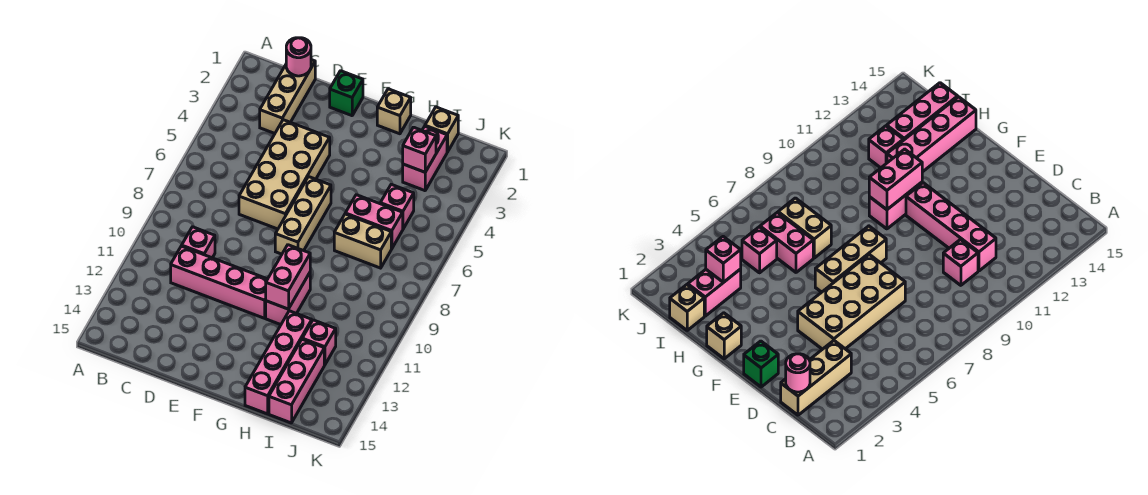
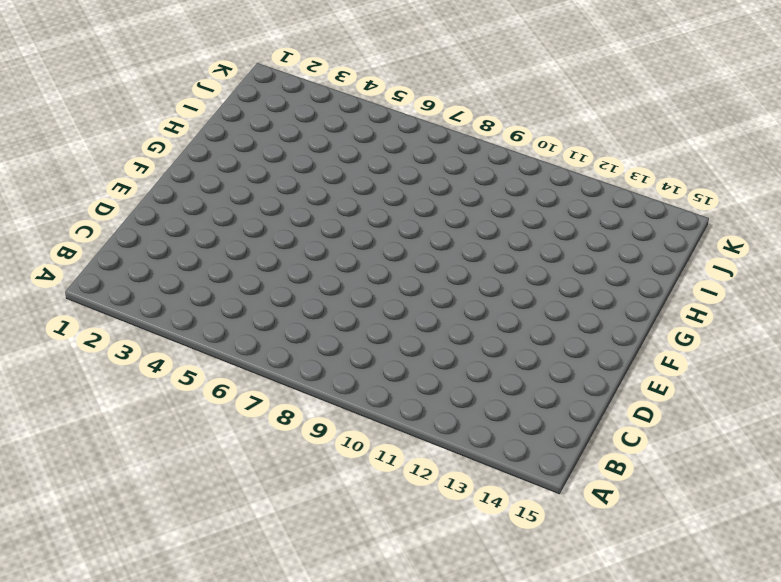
none -> tan brick C1:C3 level 1
none -> pink brick C10 level 1
none -> pink brick C11:F11 level 1

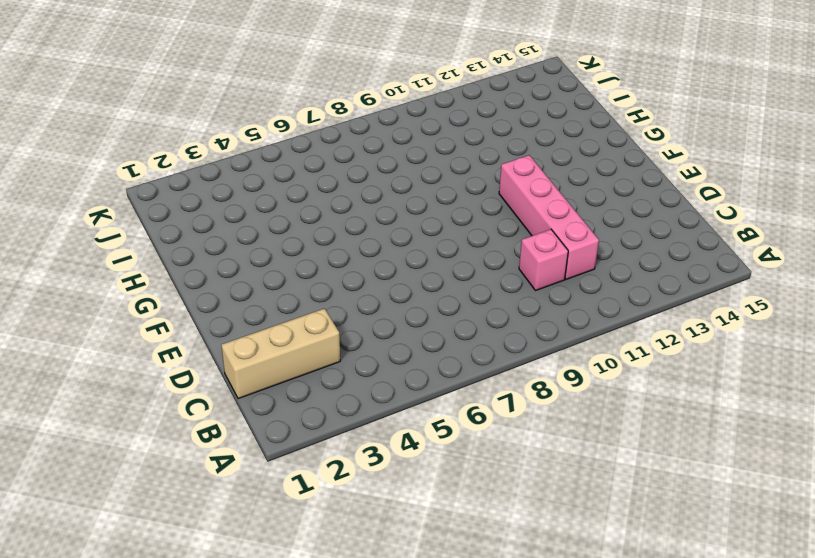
none -> tan brick D4:E7 level 1
none -> green brick E1 level 1
none -> tan brick F6:F8 level 1

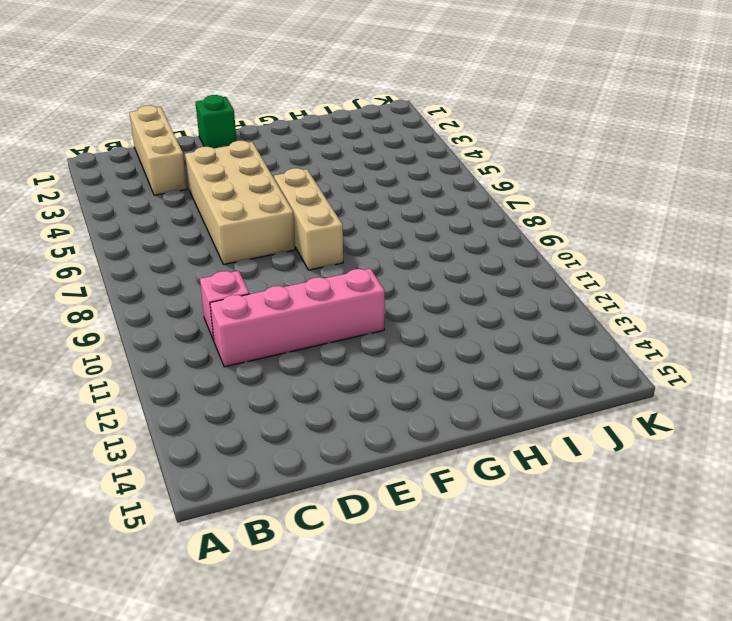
none -> tan brick G1 level 1
none -> pink brick G10:G11 level 1
none -> pink brick H6:I6 level 1

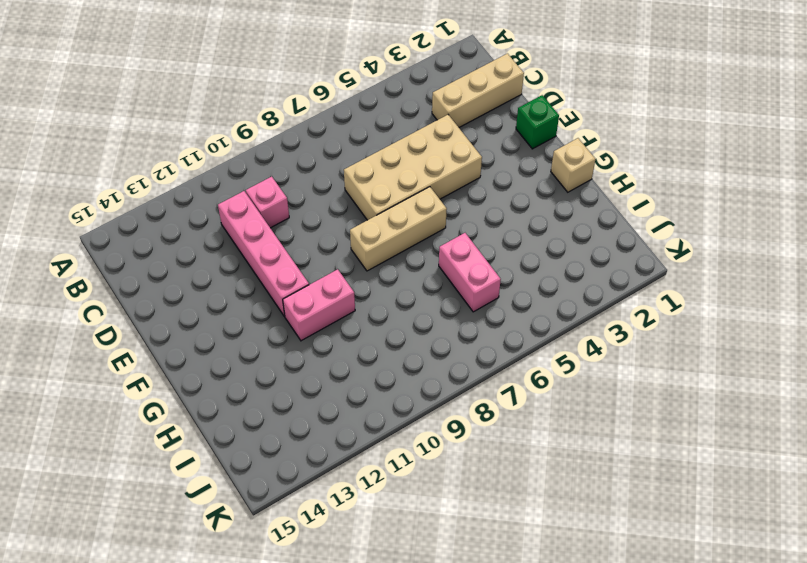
none -> tan brick H7:I7 level 1
none -> pink brick H12:H15 level 1
none -> tan brick I1 level 1

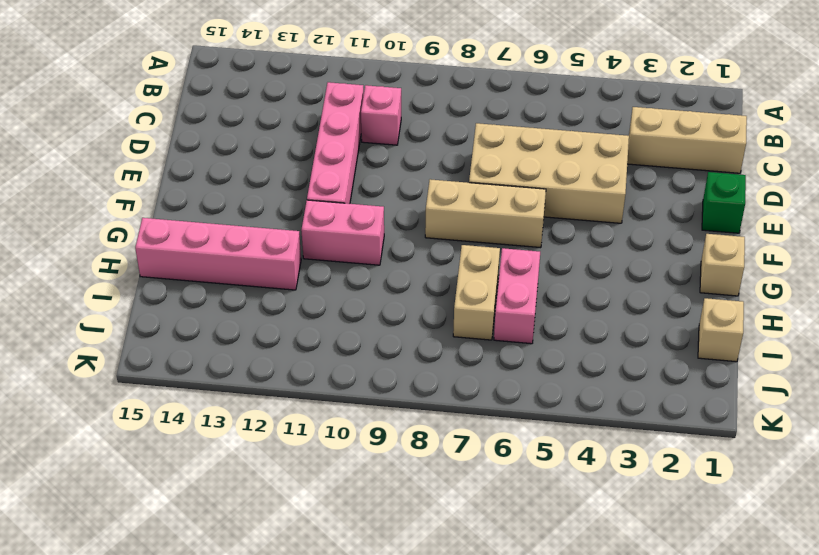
none -> pink brick I2:I3 level 1
none -> pink brick I5 level 1
none -> pink brick I12 level 1

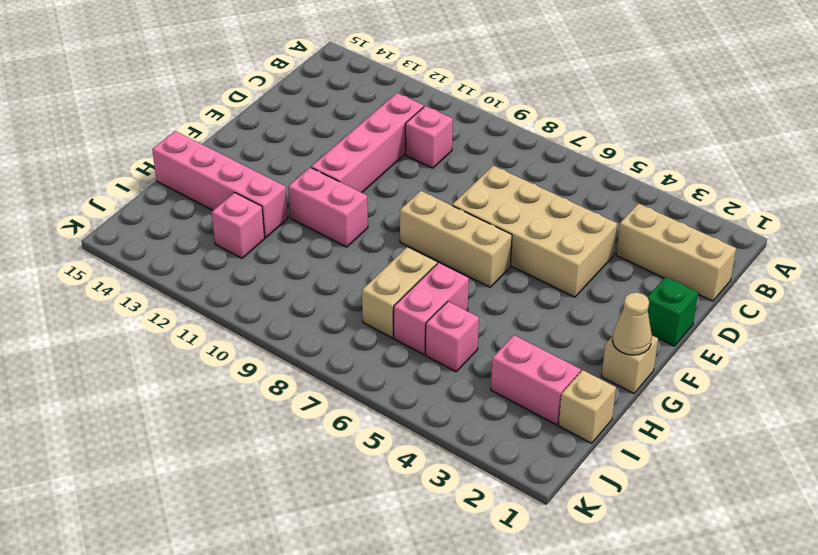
tan cone G1 level 2 -> none
none -> pink brick I13:I15 level 1
none -> pink round brick C1 level 2
none -> pink brick G10:G11 level 2

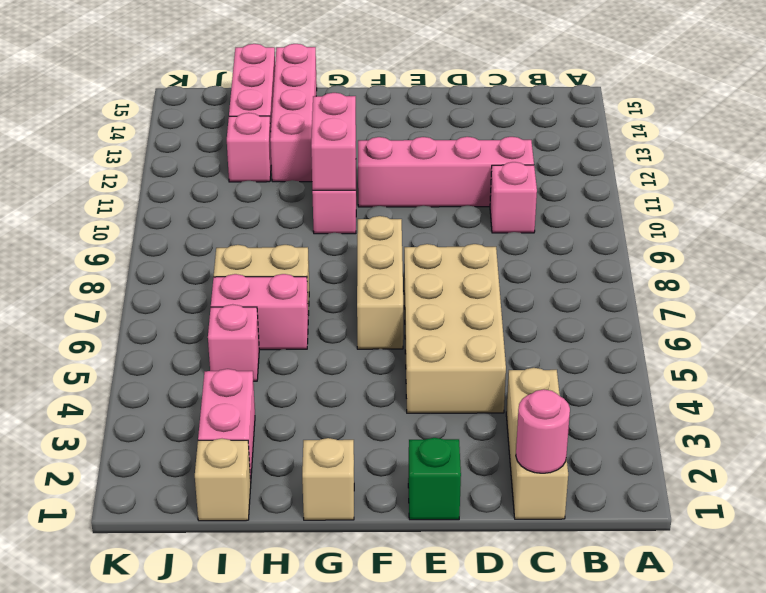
none -> pink brick I3 level 2

